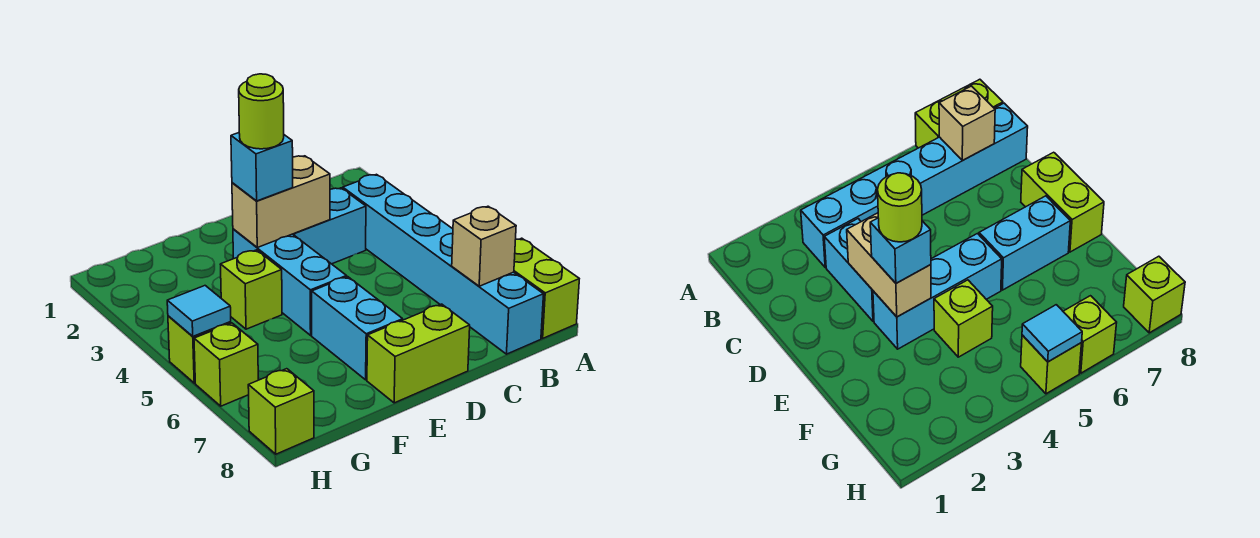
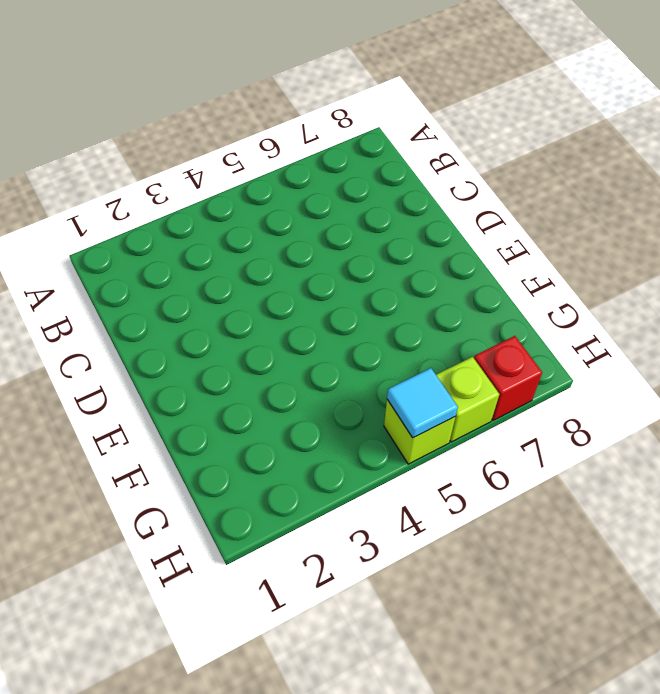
red brick H7 level 1 -> none
none -> lime brick A7:A8 level 1
none -> cyan brick B3:B8 level 1
none -> cyan brick C3:D3 level 1

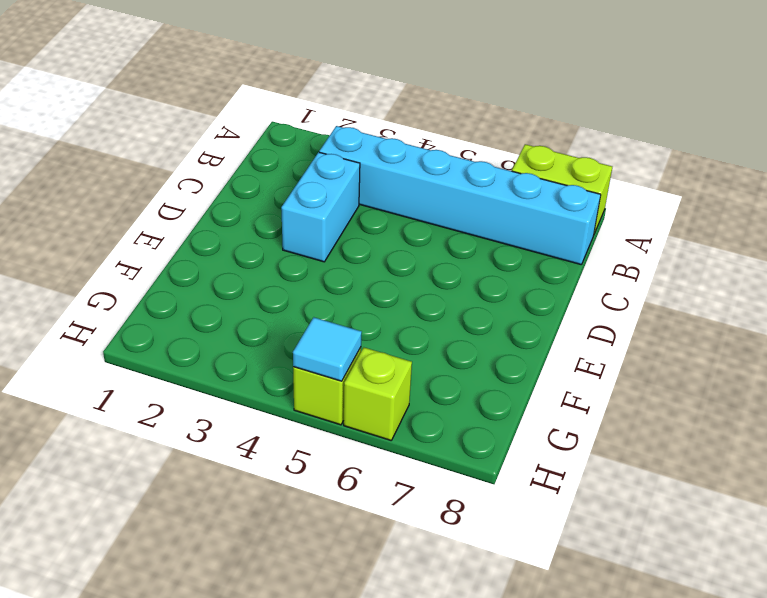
none -> lime brick D8:E8 level 1
none -> cyan brick E3:E5 level 1
none -> cyan brick E6:E7 level 1

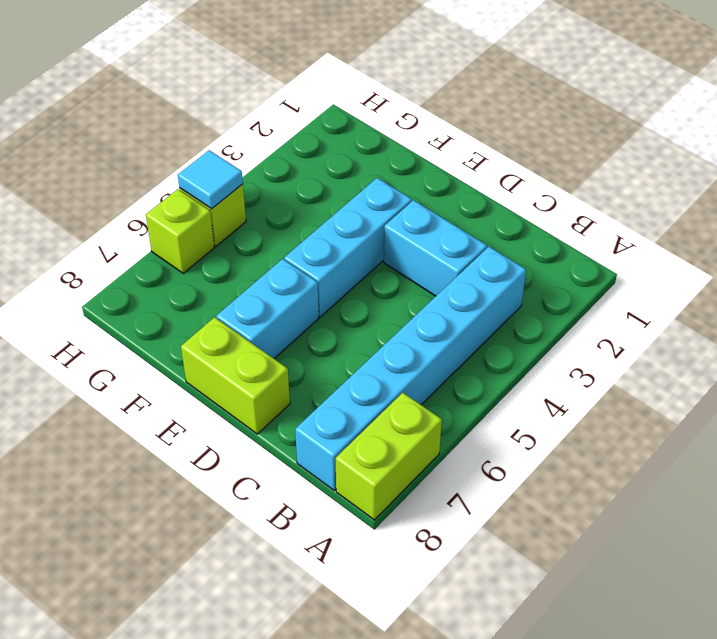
none -> lime brick F4 level 1
none -> lime brick H8 level 1
none -> tan brick B7 level 2

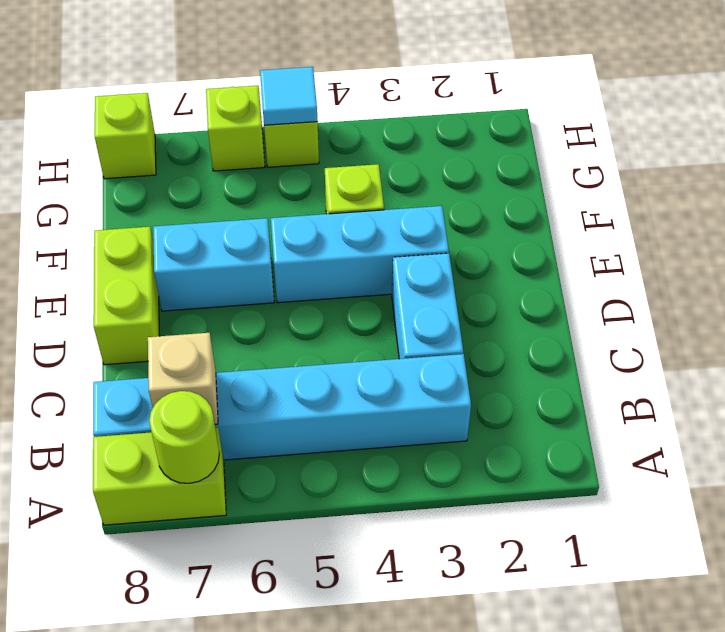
lime round brick A7 level 2 -> lime round brick E3 level 4
none -> tan brick D3:E3 level 2
none -> cyan brick E3 level 3

